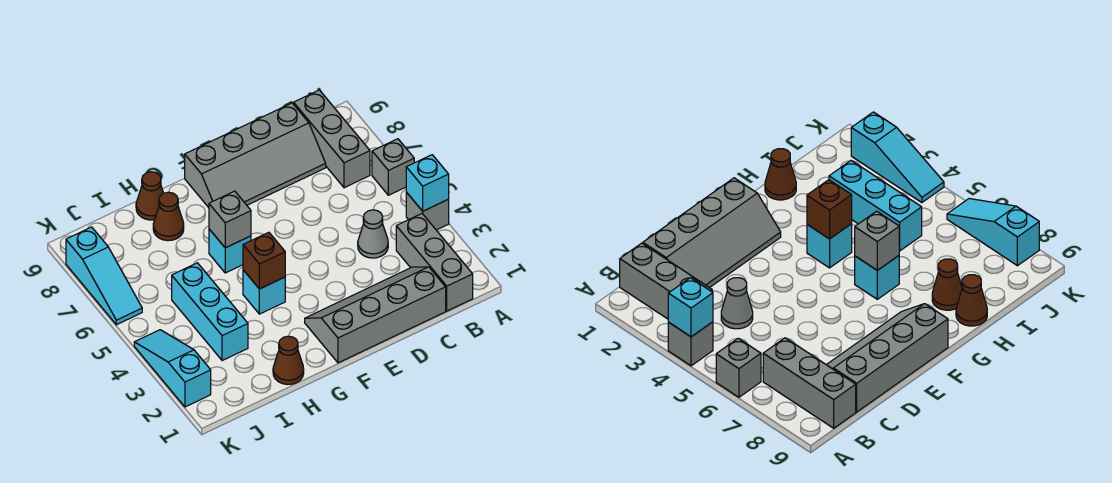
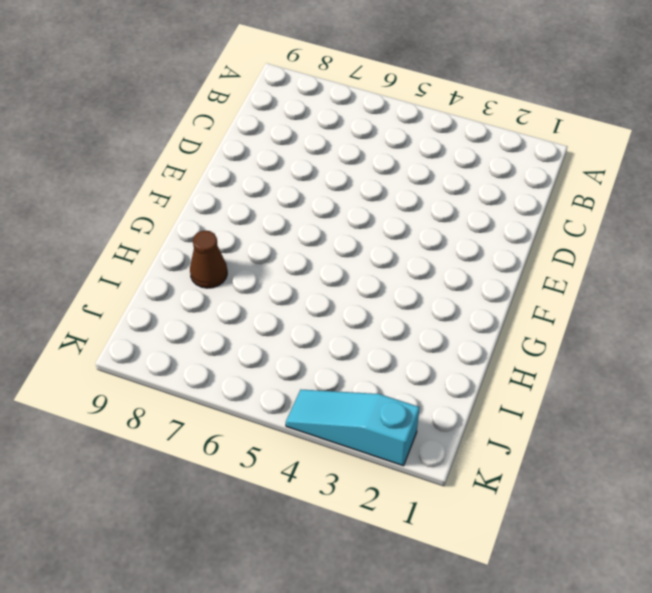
none -> grey brick A4 level 1
none -> grey brick A6 level 1
none -> grey brick B1:B3 level 1

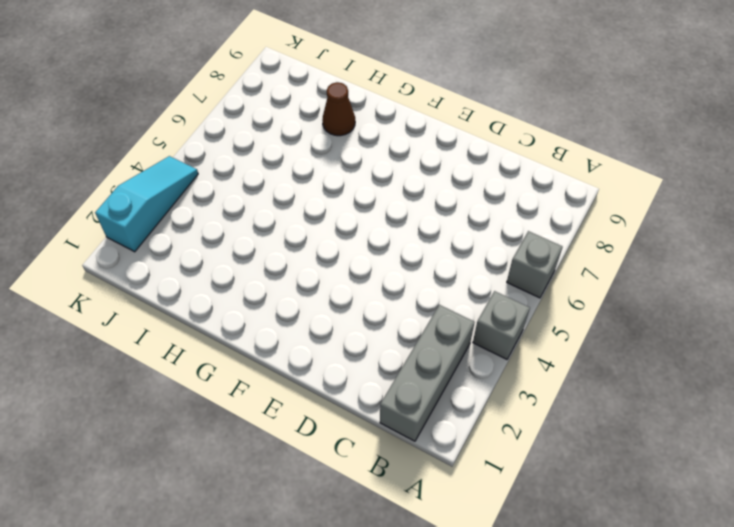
none -> grey brick B7:B9 level 1
none -> grey slope C1:F2 level 1 top 1
none -> grey cone C4 level 1

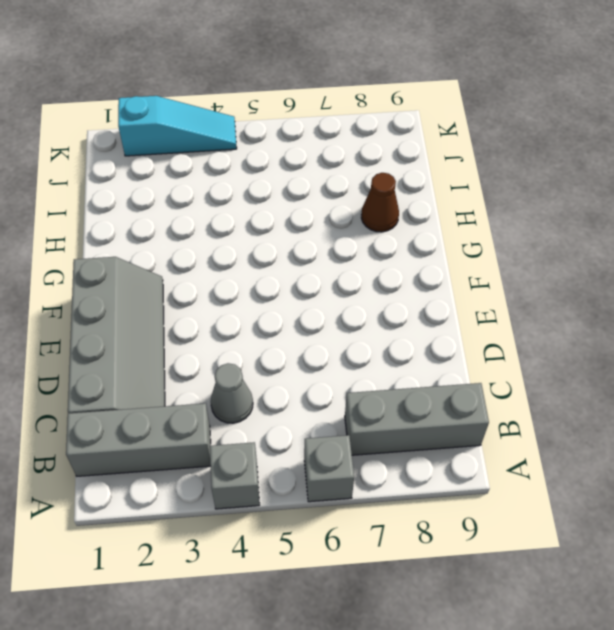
none -> grey slope C8:F9 level 1 top 9
none -> cyan brick G4 level 1
none -> cyan brick G6 level 1

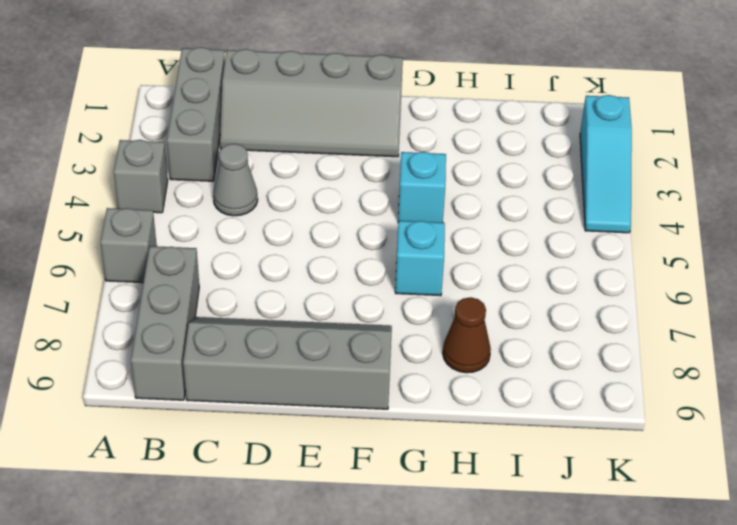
none -> brown cone H1 level 1
none -> brown cone H9 level 1
none -> cyan brick I3:I5 level 1

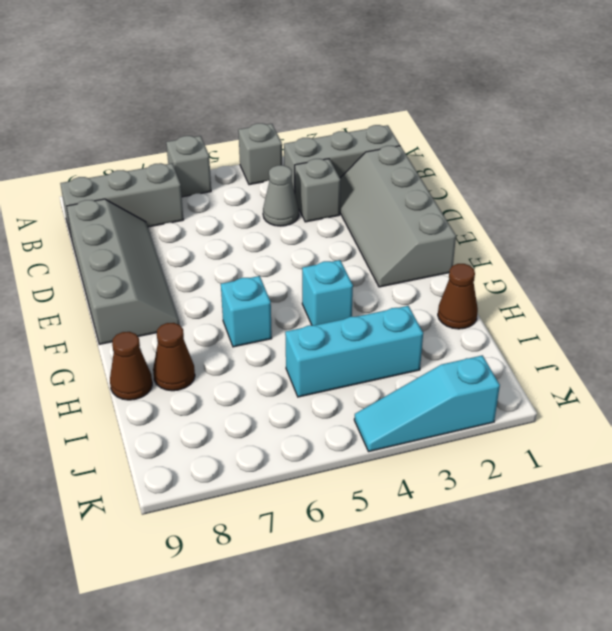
grey brick C3 level 1 -> grey brick G6 level 2
none -> cyan slope K6:K8 level 1 top 8
none -> cyan brick A4 level 2
none -> brown brick G4 level 2

